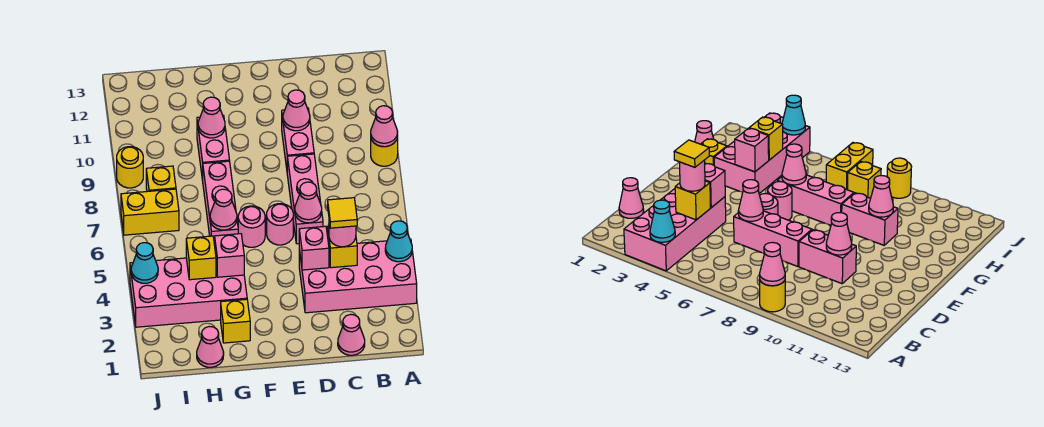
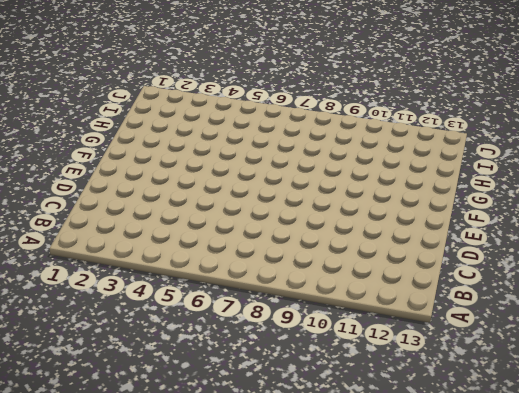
none -> pink brick A3:D4 level 1
none -> yellow round brick A9 level 1
none -> pink cone C1 level 1

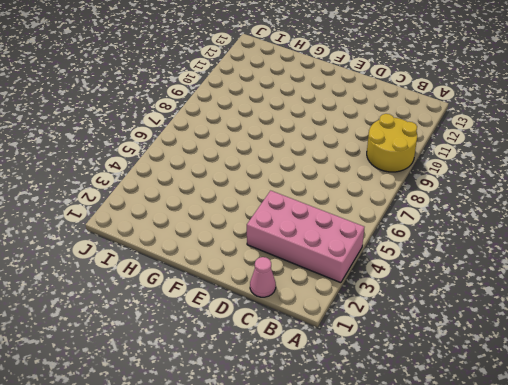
yellow round brick A9:B10 level 1 -> yellow round brick A9 level 1
none -> pink brick D6:D8 level 1
none -> pink brick D9:D10 level 1
none -> pink round brick E6 level 1

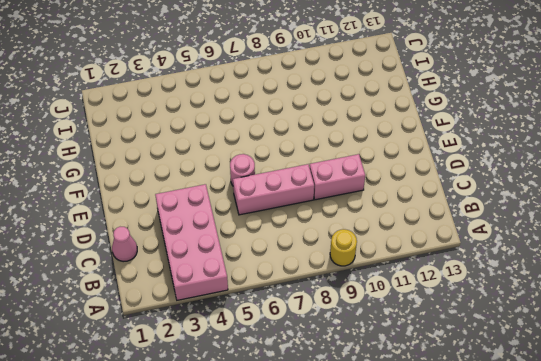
none -> pink round brick F6 level 1
none -> yellow brick G2 level 1
none -> pink brick G3:J4 level 1

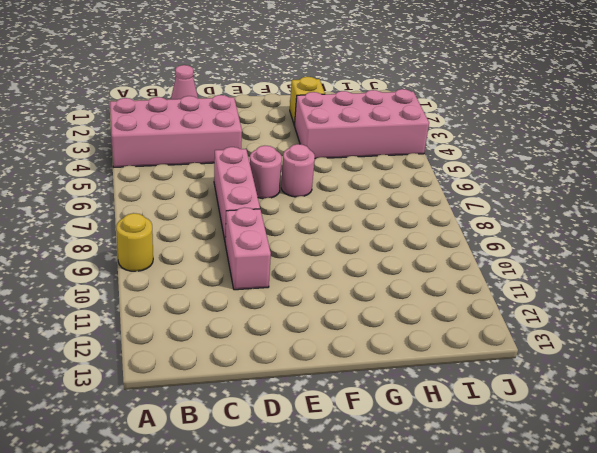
none -> pink brick G6:G8 level 1
none -> pink brick G9:G10 level 1
none -> pink cone H1 level 1

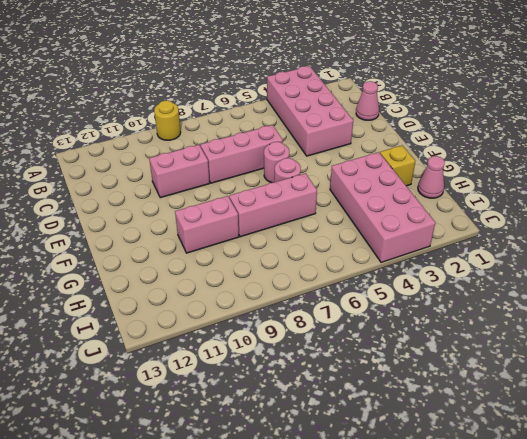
none -> yellow brick I7:J7 level 1
none -> yellow brick I8 level 1
none -> yellow round brick J9 level 1

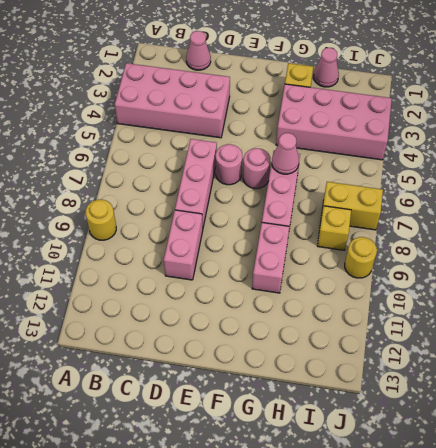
none -> cyan cone A4 level 2
none -> pink cone A9 level 2
none -> yellow brick C4 level 2

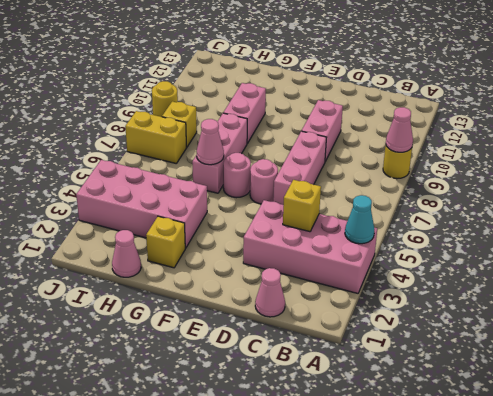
none -> pink brick D4 level 2
none -> pink cone D6 level 2
none -> pink cone D10 level 2

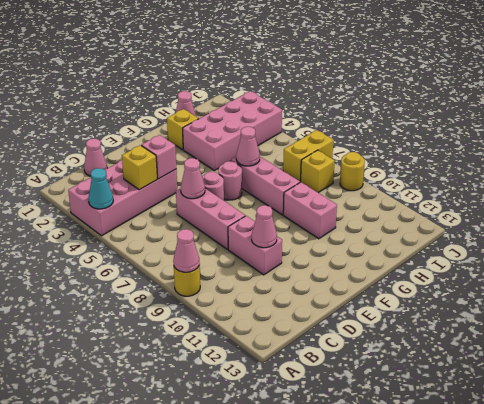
none -> pink brick G4 level 2
none -> pink cone G10 level 2
none -> yellow brick H4 level 2

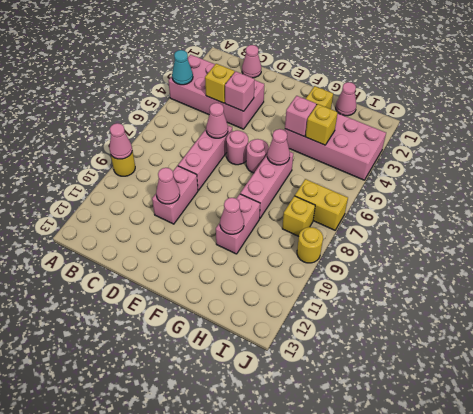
none -> cyan cone J4 level 2
none -> pink round brick C4 level 3
none -> yellow tile C4 level 4

